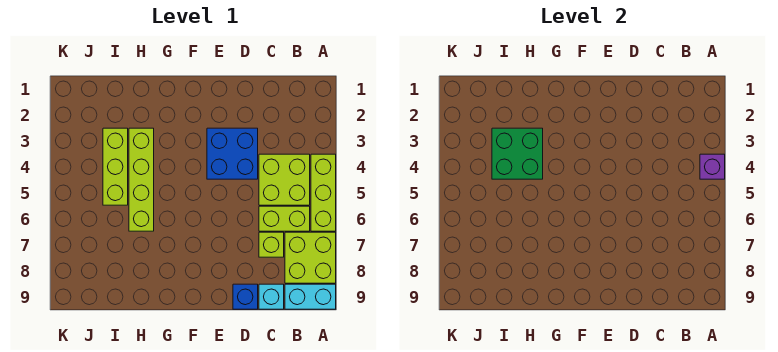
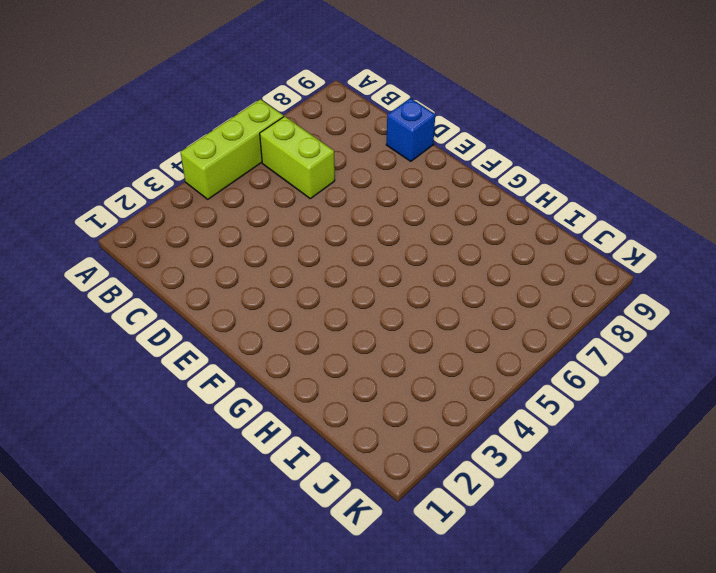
none -> lime brick A7:B8 level 1
none -> cyan brick A9:B9 level 1
none -> lime brick B4:C5 level 1

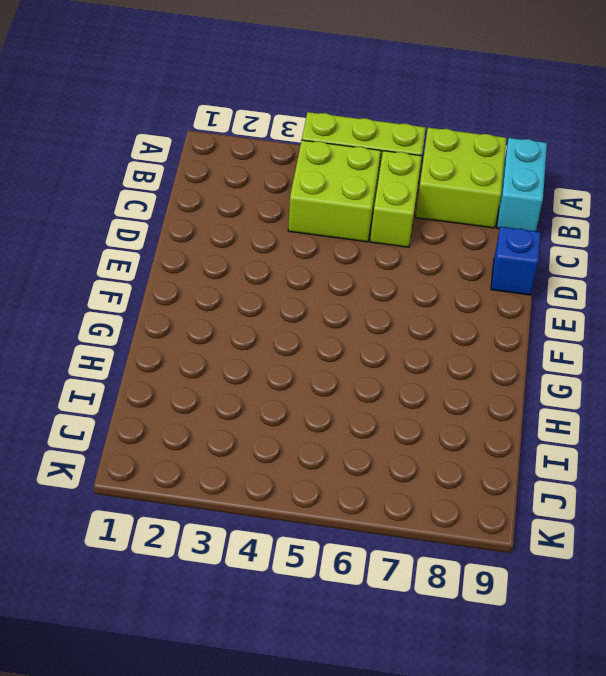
none -> lime brick C7 level 1
none -> cyan brick C9 level 1
none -> blue brick D3:E4 level 1

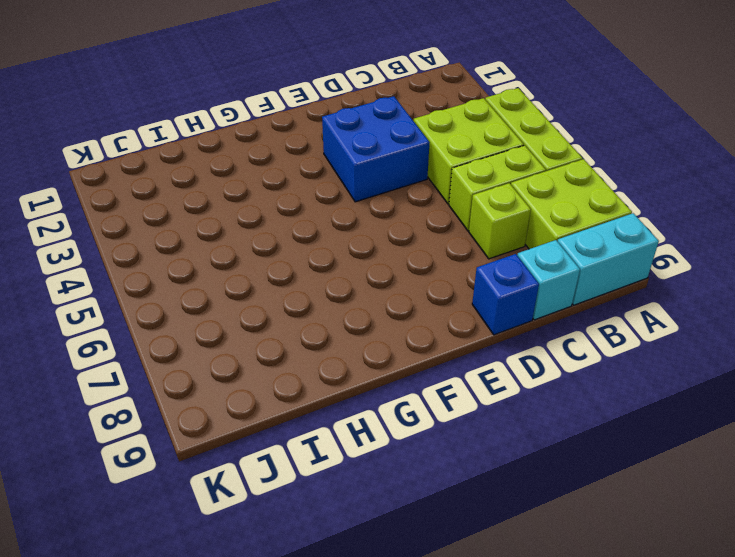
none -> lime brick H3:H6 level 1
none -> lime brick I3:I5 level 1
none -> purple brick A4 level 2

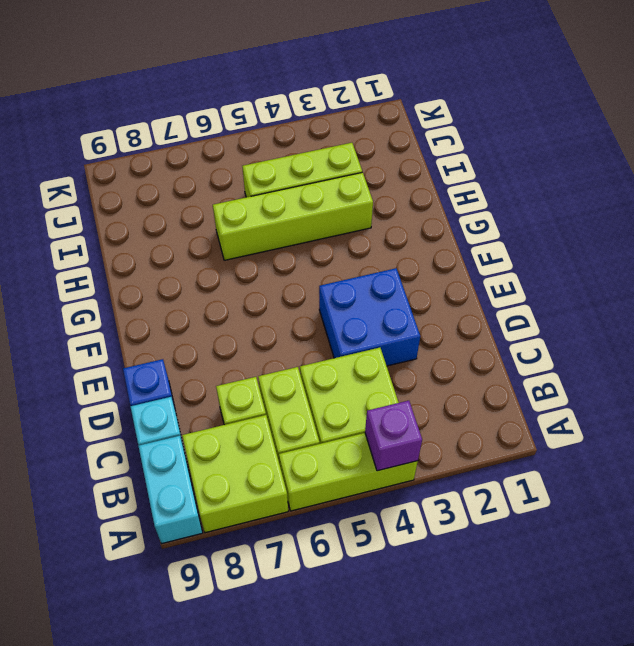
none -> green brick H3:I4 level 2

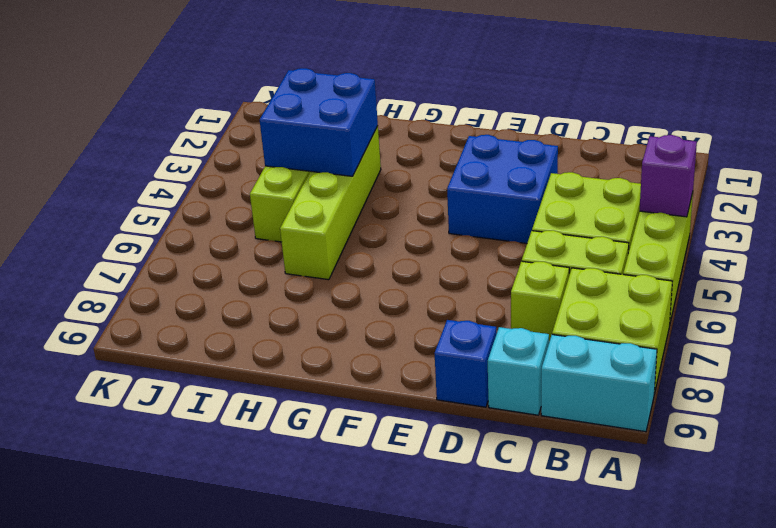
blue brick H3:I4 level 2 -> green brick H3:I4 level 2

